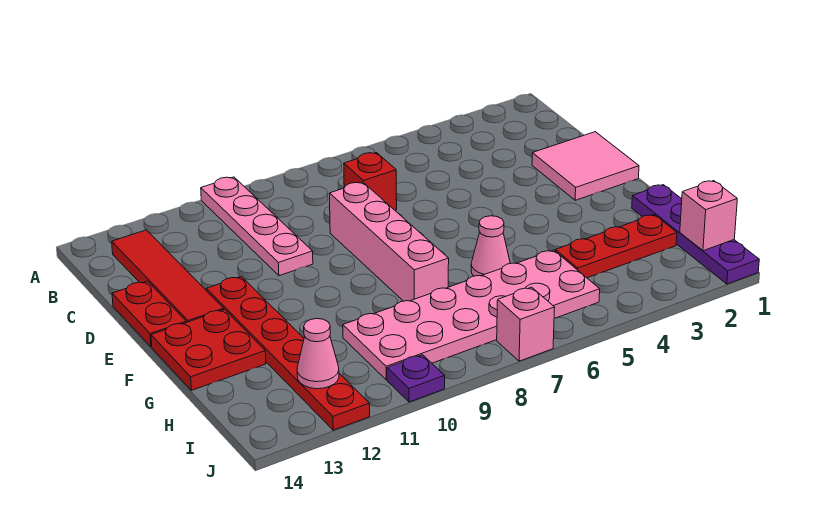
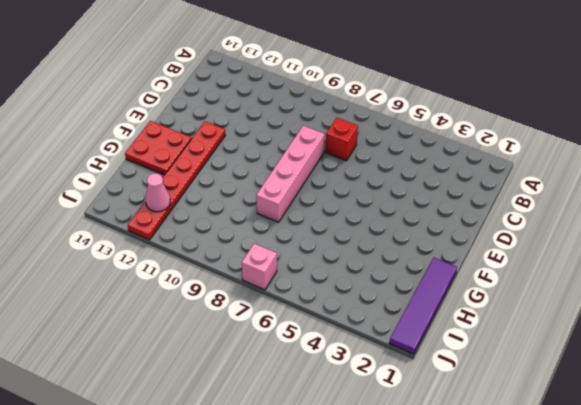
purple tile G1:J1 level 1 -> purple plate G1:J1 level 1
none -> pink plate A10:D10 level 1
none -> red tile B13:E13 level 1
none -> pink tile D1:E2 level 1

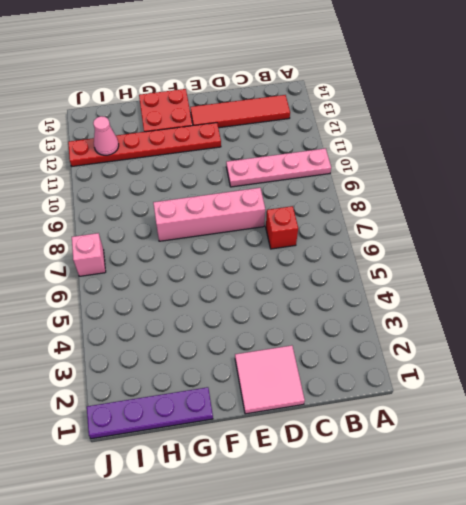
none -> red plate D14:E14 level 1
none -> pink cone G6 level 1
none -> red plate H2:H4 level 1

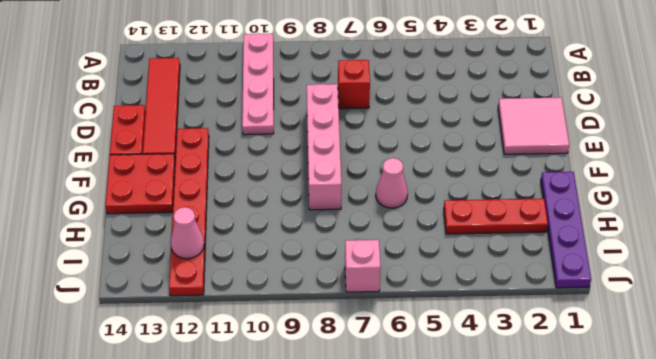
none -> pink plate H5:I10 level 1
none -> purple plate J10 level 1
none -> pink brick I1 level 2

